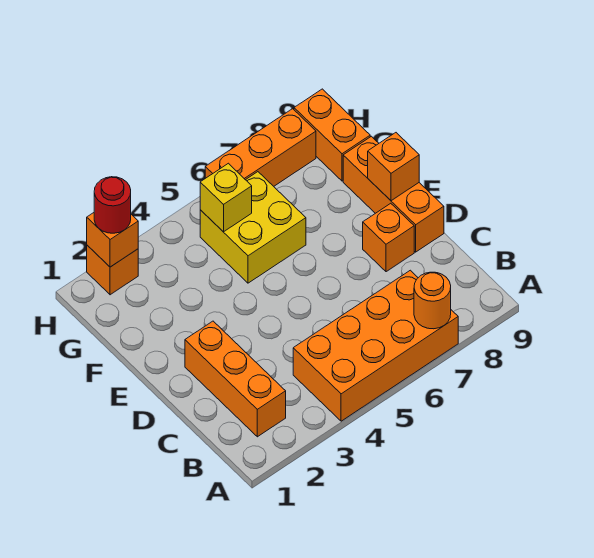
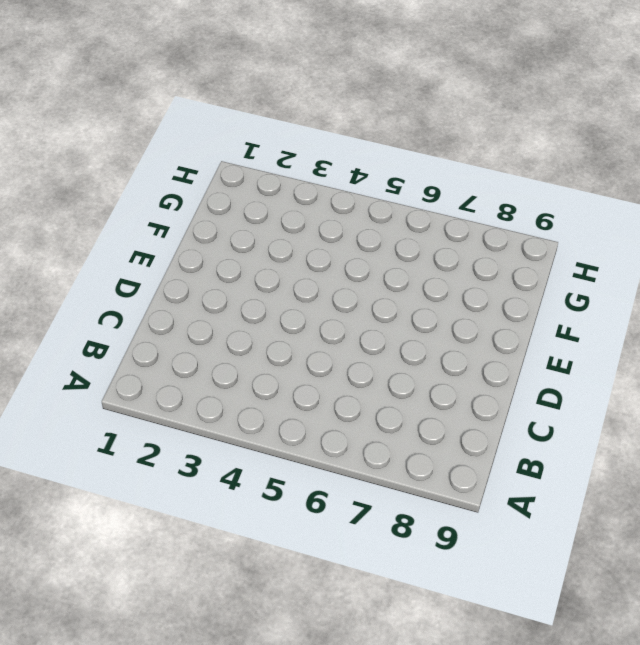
none -> orange brick A4:B7 level 1
none -> orange brick B2:D2 level 1
none -> orange brick D8 level 1

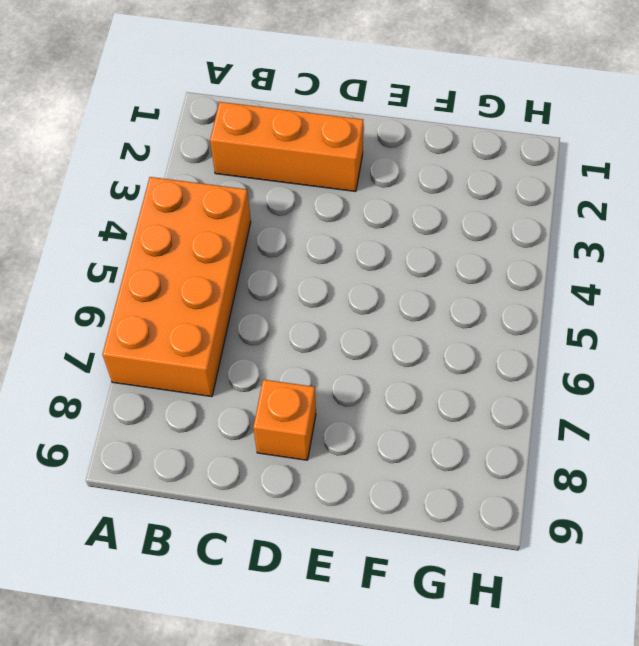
none -> orange brick D9:F9 level 1
none -> yellow brick F5:G6 level 1
none -> orange brick G9:H9 level 1

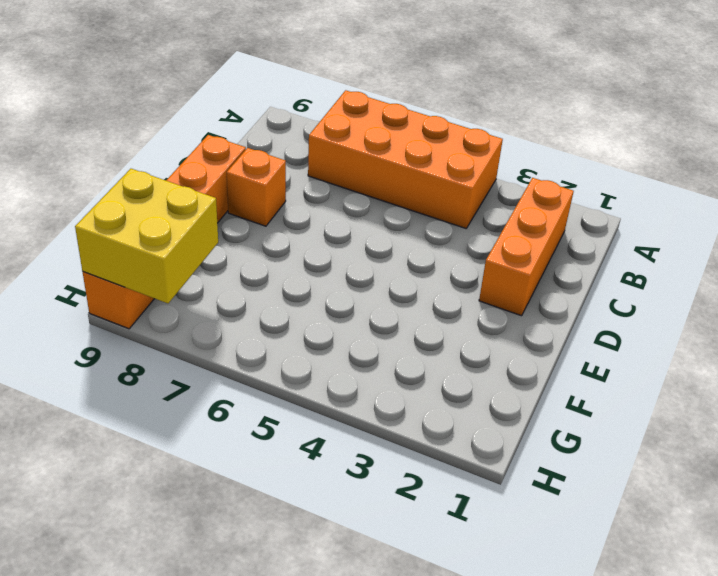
yellow brick G8:H9 level 2 -> yellow brick F5:G6 level 1
none -> orange brick H2 level 1
none -> orange brick H6:H8 level 1
none -> orange round brick A7 level 2

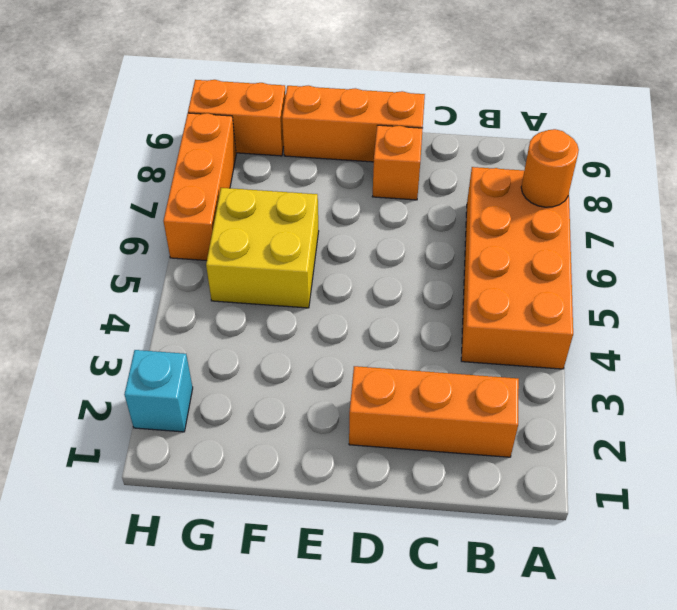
cyan brick H2 level 1 -> orange brick H2 level 1
none -> orange brick E9 level 2
none -> yellow brick G5 level 2
none -> orange brick H2 level 2

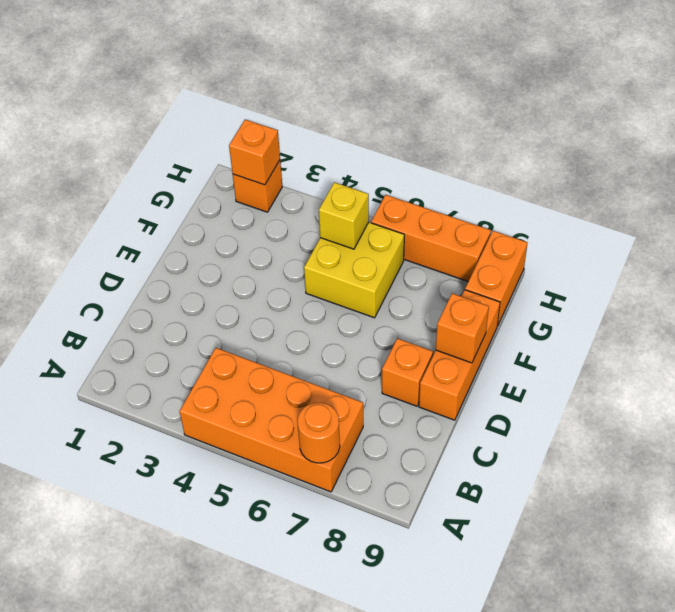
none -> orange brick B2:D2 level 1
none -> red round brick H2 level 3

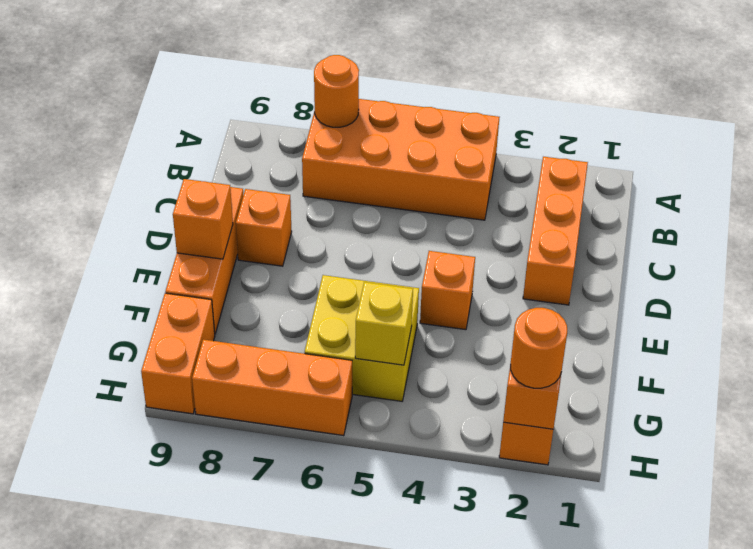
orange brick E4 level 1 -> none
orange round brick H2 level 3 -> red round brick H2 level 3

